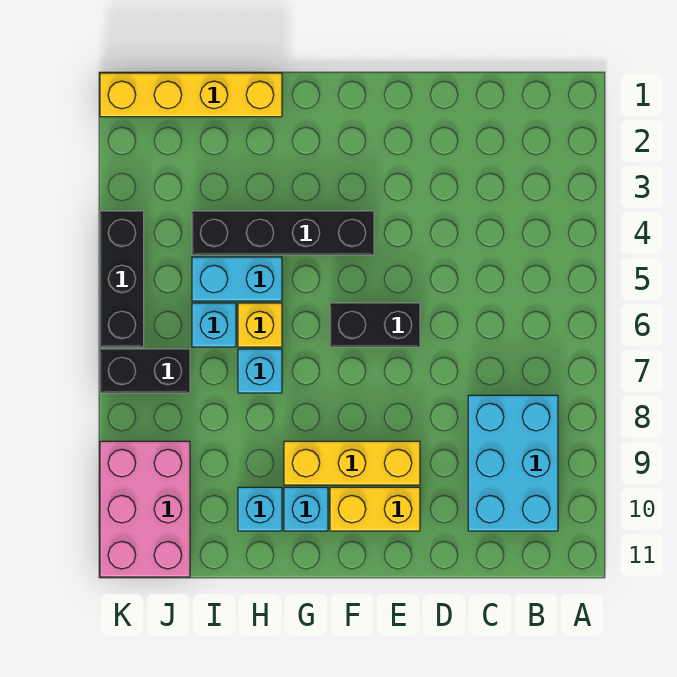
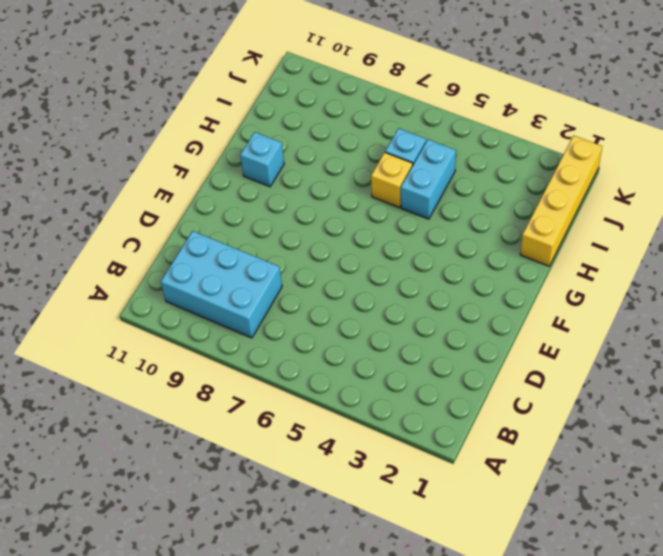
none -> black brick E6:F6 level 1
none -> yellow brick E9:G9 level 1
none -> yellow brick E10:F10 level 1

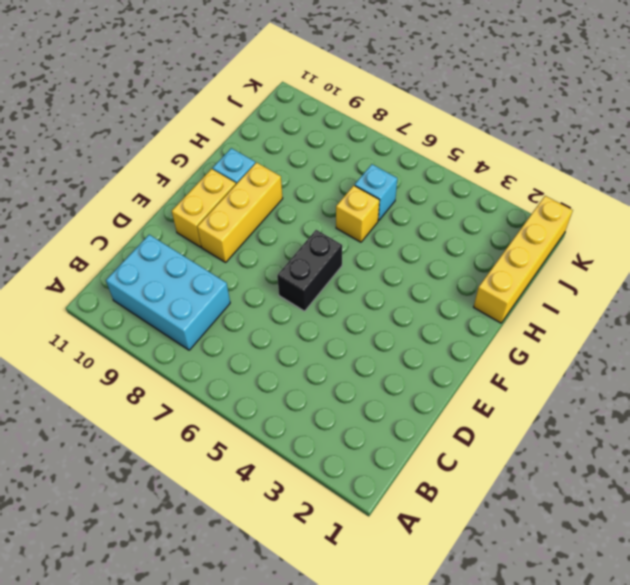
none -> black brick F4:I4 level 1
none -> cyan brick H5:I5 level 1
none -> cyan brick H7 level 1

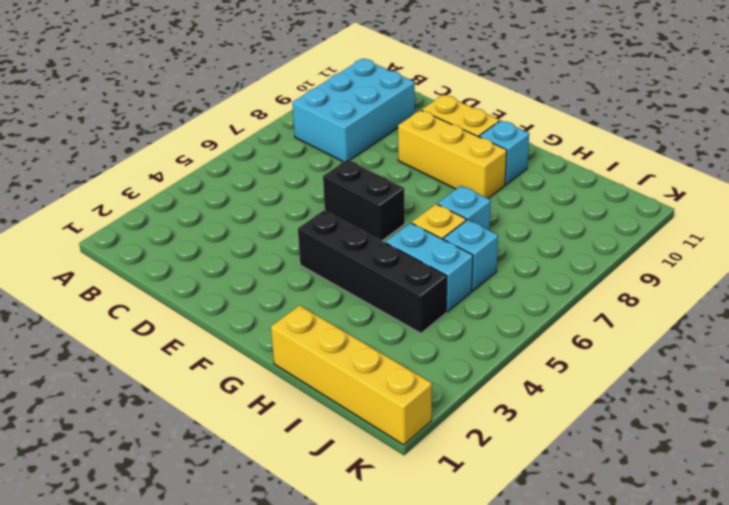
none -> cyan brick H10 level 1
none -> black brick J7:K7 level 1
none -> pink brick J9:K11 level 1

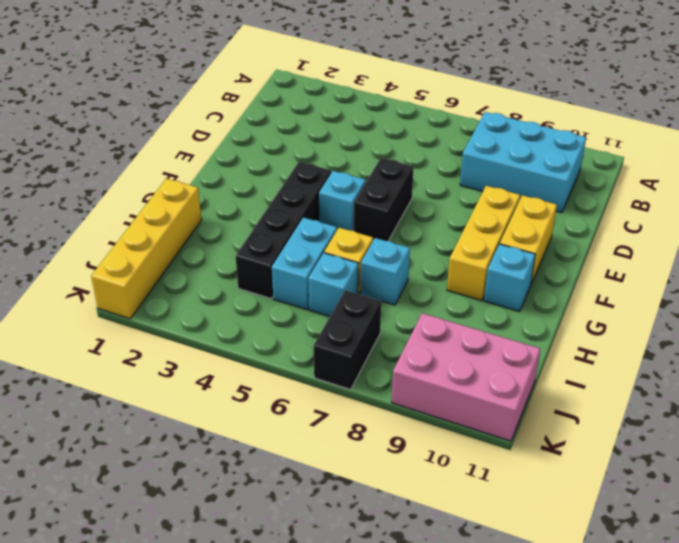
cyan brick F5 level 1 -> cyan brick H10 level 1
none -> black brick K4:K6 level 1

